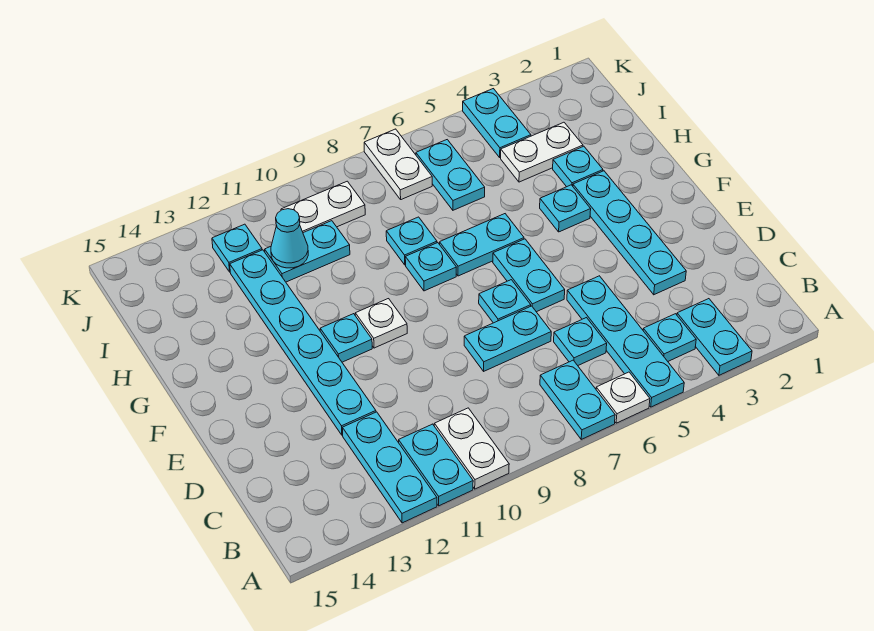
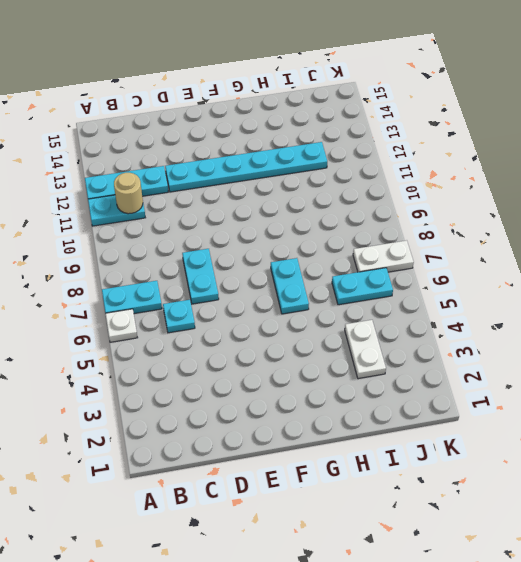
tan round brick B11 level 2 -> none
none -> cyan plate A3:B3 level 1
none -> cyan plate A5:D5 level 1
none -> white plate A10:B10 level 1

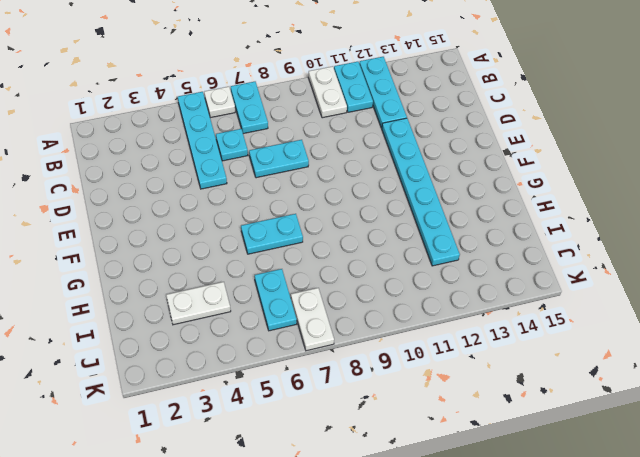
none -> cyan plate A3:B3 level 1
none -> cyan plate B4 level 1
none -> cyan plate D3:G3 level 1

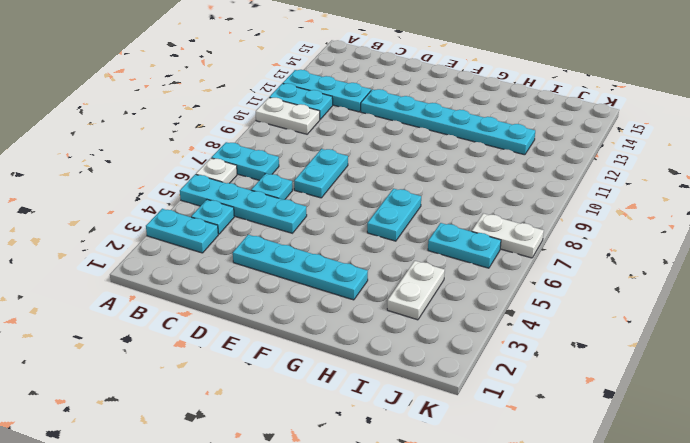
none -> cyan plate E6:F6 level 1
none -> cyan plate E7 level 1
none -> white plate F10 level 1

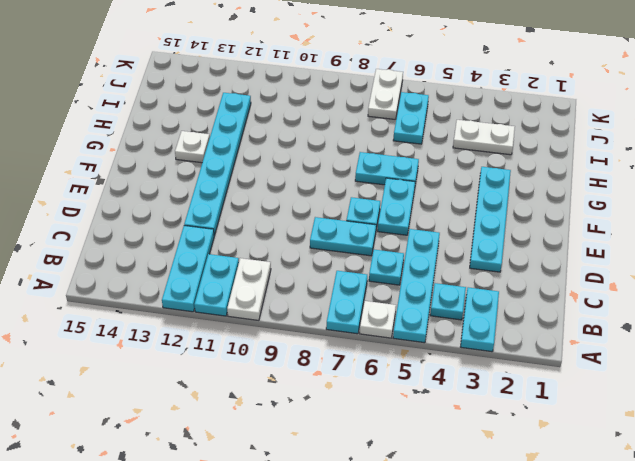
white plate G13 level 1 -> white plate F10 level 1
none -> cyan plate F11 level 1
none -> cyan plate G4 level 1
none -> cyan plate G8 level 1

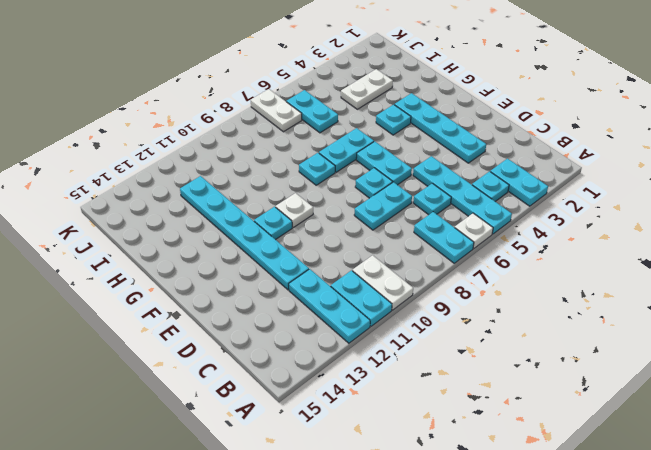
none -> cyan plate H3 level 1
none -> cyan plate H8 level 1
none -> cyan plate I10:I11 level 1

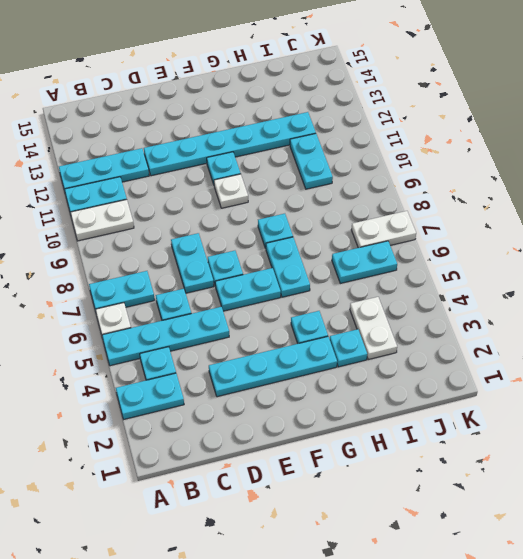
none -> cyan plate H8 level 1
none -> cyan plate J4:K4 level 1
none -> white plate J9:J10 level 1

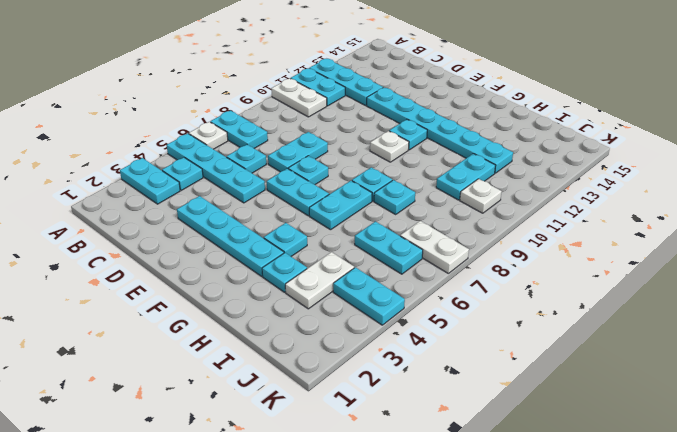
white plate J10 level 1 -> white plate J9:J10 level 1
none -> cyan plate J12 level 1
none -> cyan cone I11 level 2

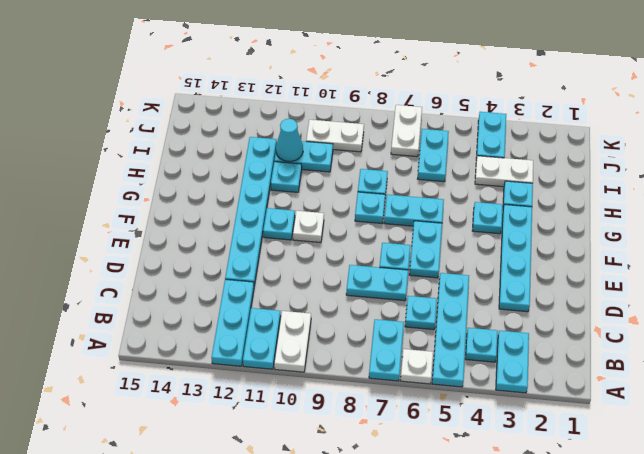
cyan plate H11 level 1 -> cyan plate J12 level 1

